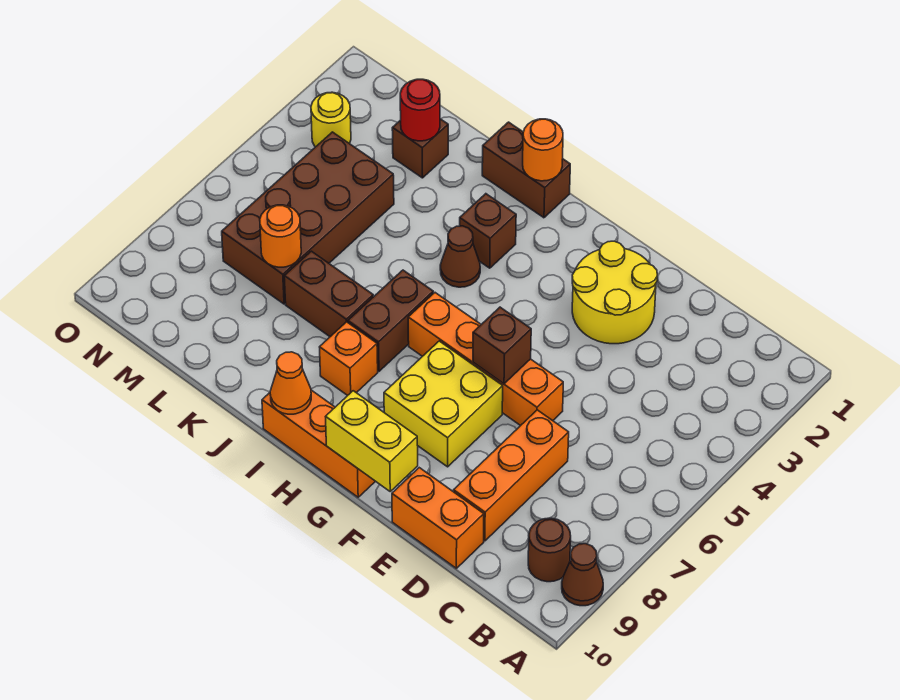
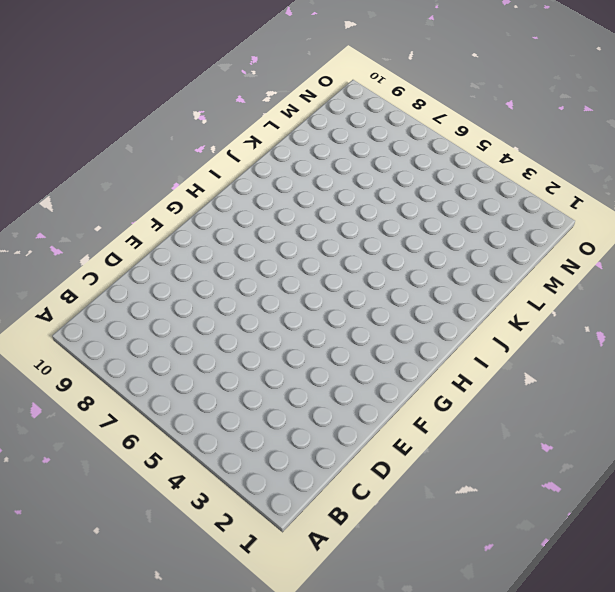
none -> brown cone A9 level 1
none -> brown round brick B9 level 1
none -> orange brick D7:D9 level 1

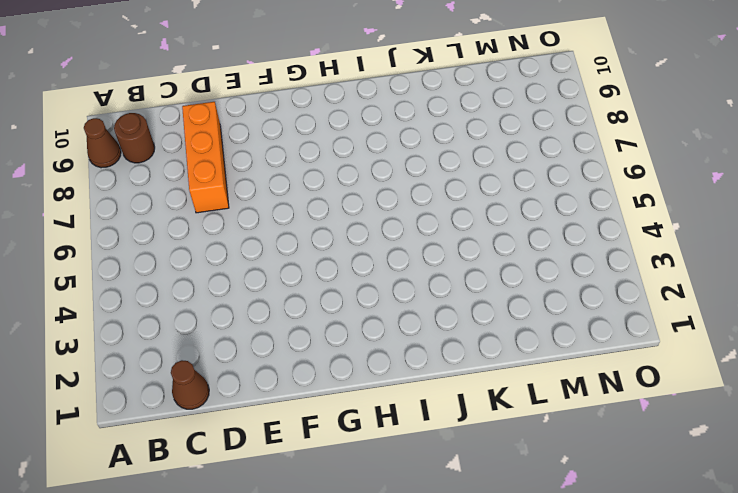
brown cone C1 level 1 -> brown cone I4 level 1
none -> orange brick D10:E10 level 1
none -> yellow round brick E2:F3 level 1
none -> orange brick E6:H6 level 1

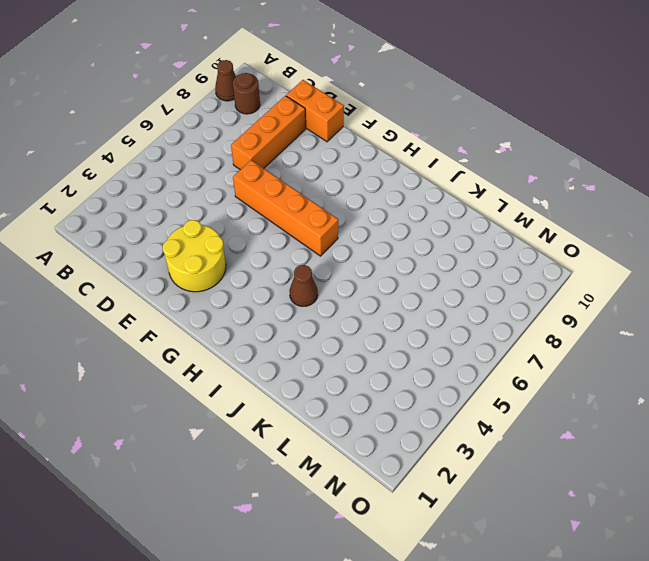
none -> yellow brick F7:G8 level 1
none -> orange brick G10:I10 level 1
none -> brown brick I1:J1 level 1

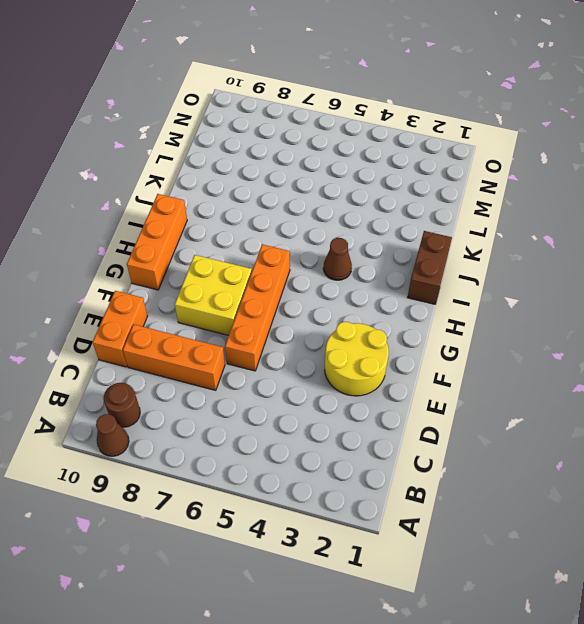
none -> brown brick I3 level 1
none -> brown brick I6:I7 level 1
none -> orange brick I8 level 1

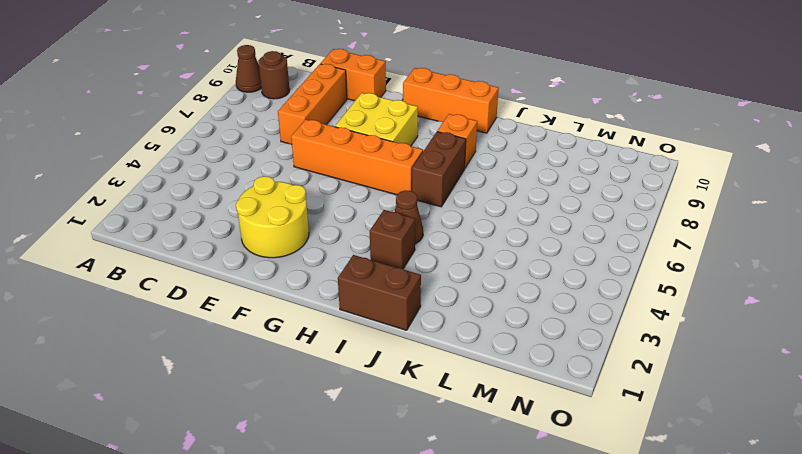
none -> brown brick J7:K7 level 1
none -> brown brick L2 level 1
none -> brown brick L4:M7 level 1

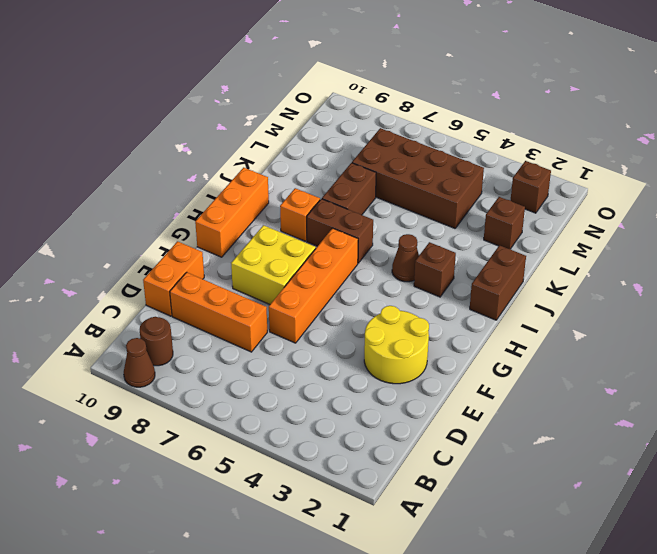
brown brick N2 level 1 -> brown brick F6 level 2
none -> yellow round brick N3 level 1
none -> yellow brick F10:G10 level 2
none -> orange round brick I1 level 2

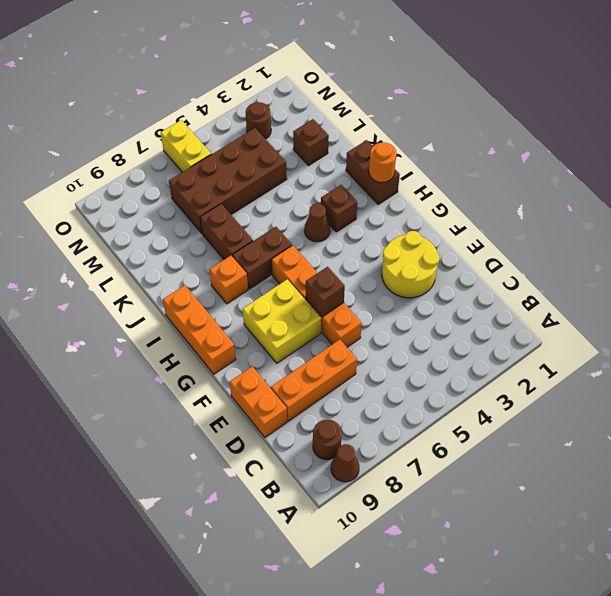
brown round brick N3 level 1 -> yellow round brick N3 level 1
yellow brick N6:O6 level 1 -> yellow brick F10:G10 level 2
none -> orange cone I10 level 2
none -> red round brick L2 level 2
none -> orange round brick L7 level 2

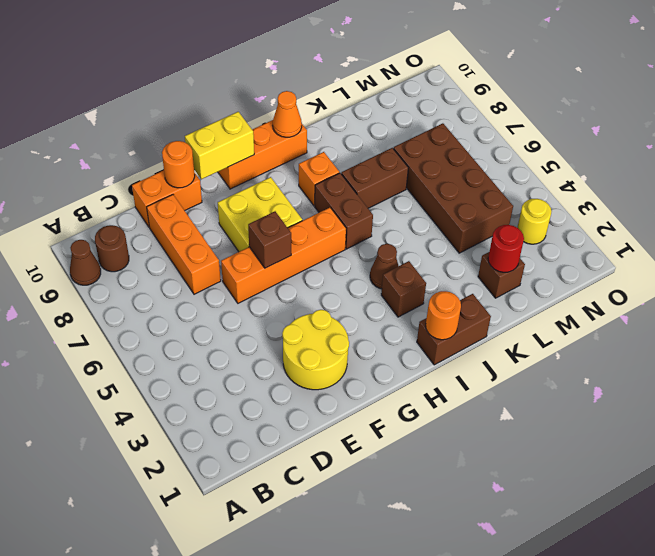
orange round brick E10 level 2 -> orange round brick L7 level 2

